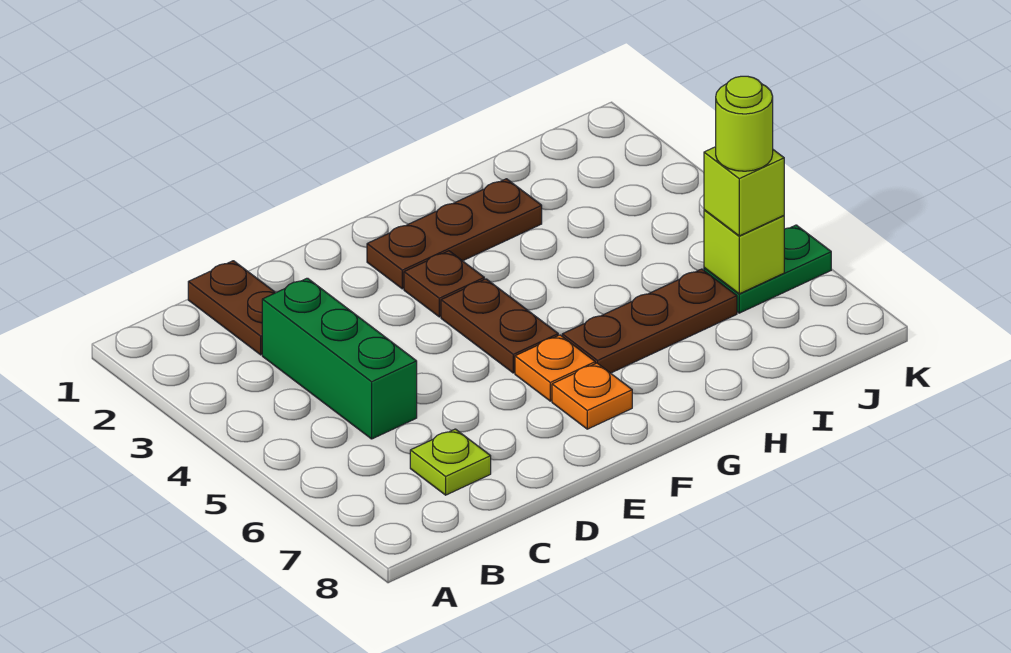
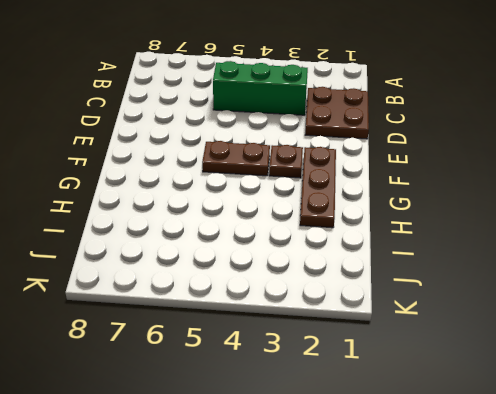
brown plate C1:D2 level 1 -> brown plate C1:C2 level 1
none -> lime plate C7 level 1
none -> orange plate F6 level 1
none -> orange plate F7 level 1

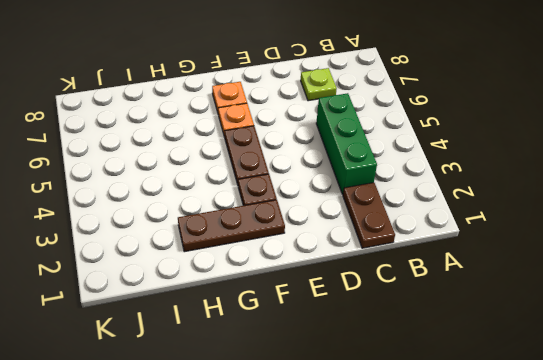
none -> brown plate G6:I6 level 1
none -> green plate J6:K6 level 1
none -> lime brick J6 level 2

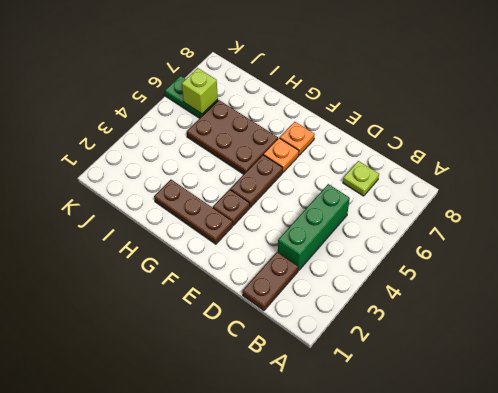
brown plate G5:I6 level 1 -> brown plate G6:I6 level 1
none -> lime brick J6 level 3
none -> lime round brick J6 level 4

